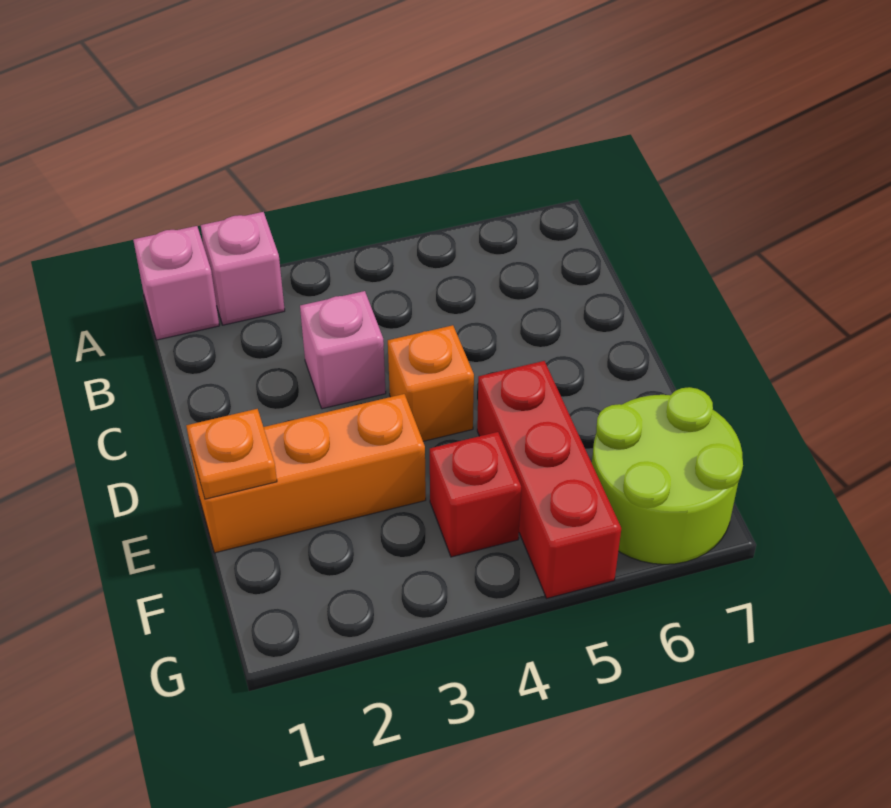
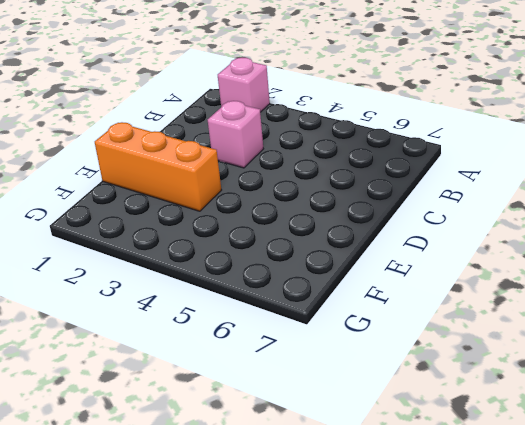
none -> pink brick A1 level 1
none -> orange brick D4 level 1

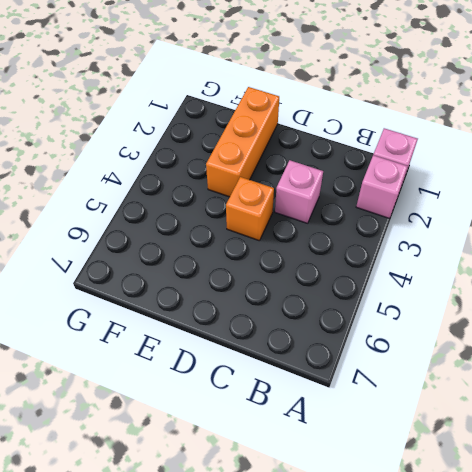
none -> red brick E5:G5 level 1
none -> red brick F4 level 1

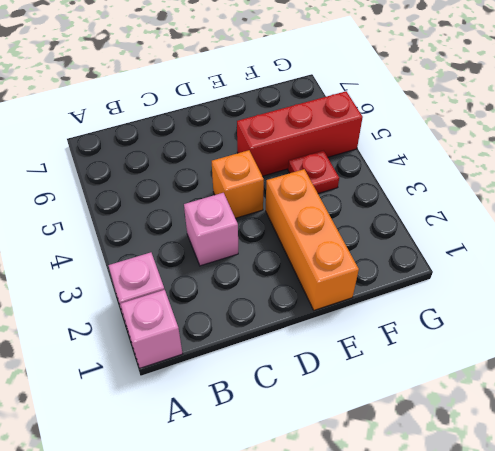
red plate F4 level 1 -> red brick F4 level 1
none -> lime round brick F6:G7 level 1
none -> orange plate E1 level 2

